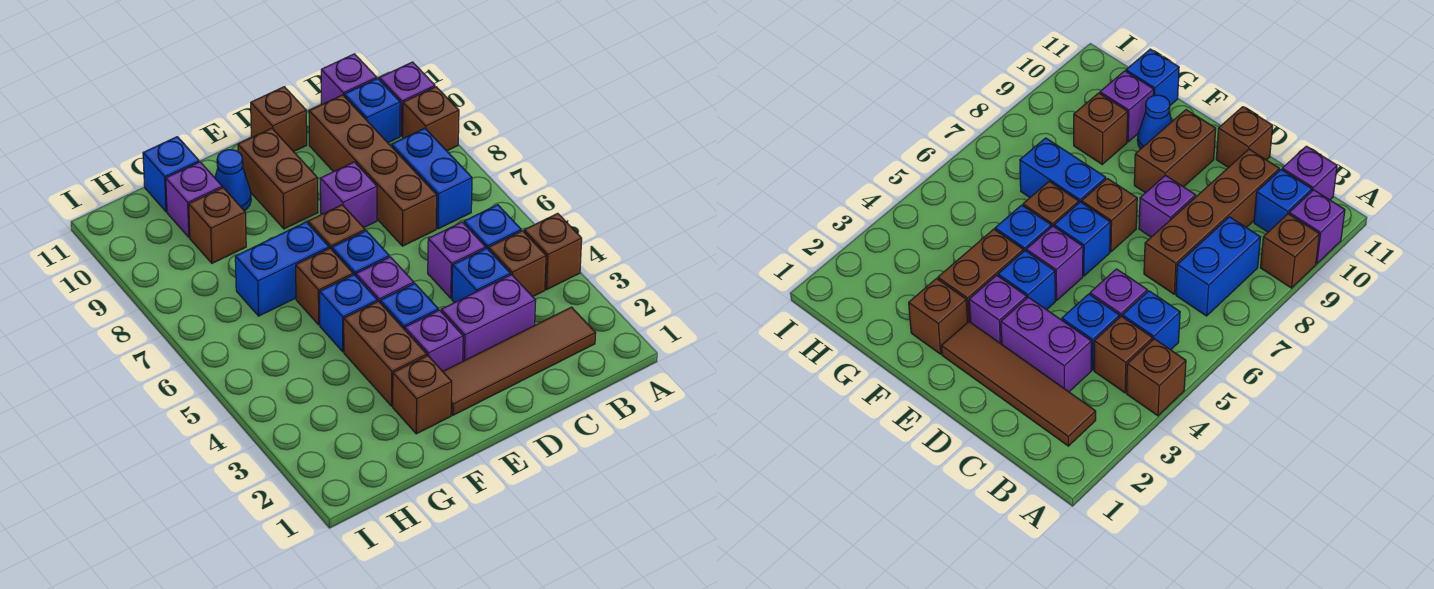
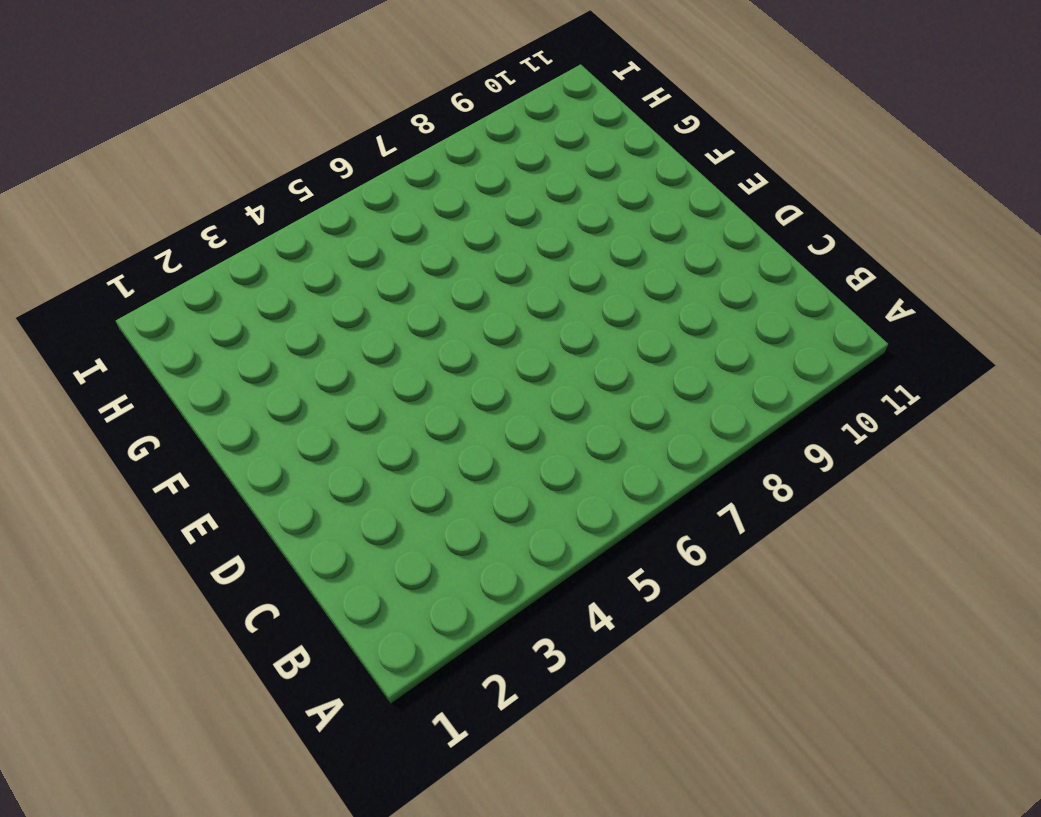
none -> brown brick A4 level 1
none -> brown brick A9 level 1
none -> purple brick A10 level 1
none -> brown tile B2:E2 level 1

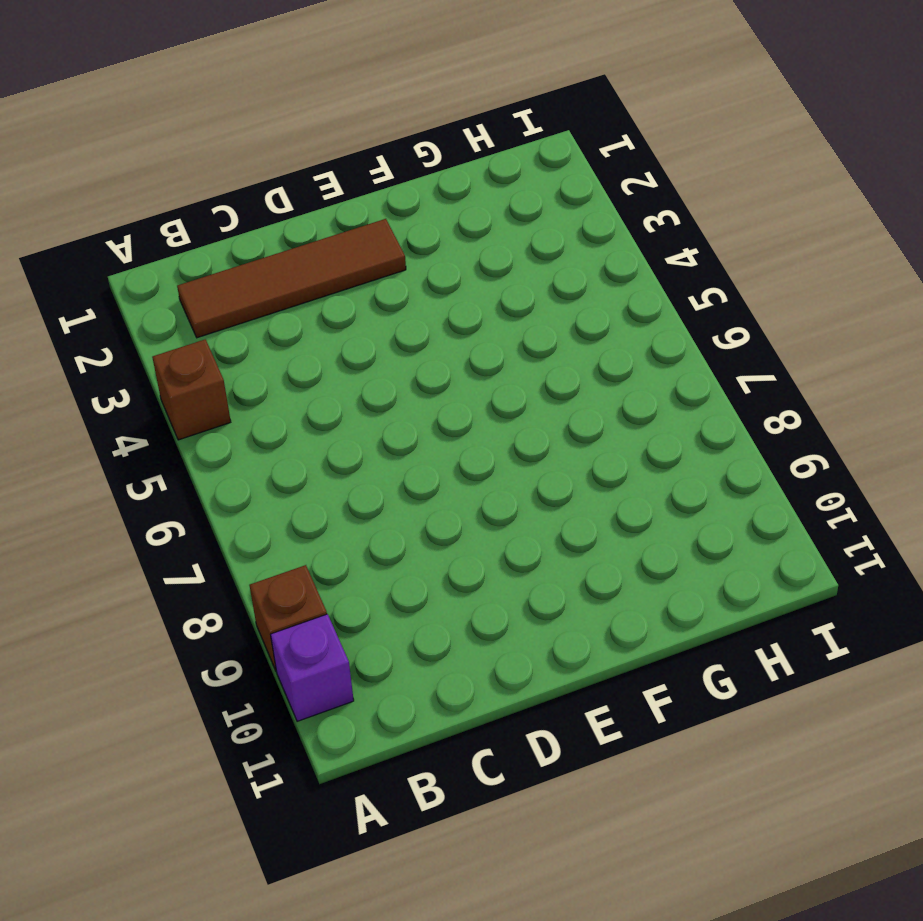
none -> brown brick B4 level 1
none -> blue brick B5 level 1
none -> blue brick B7:B8 level 1
none -> blue brick B10 level 1

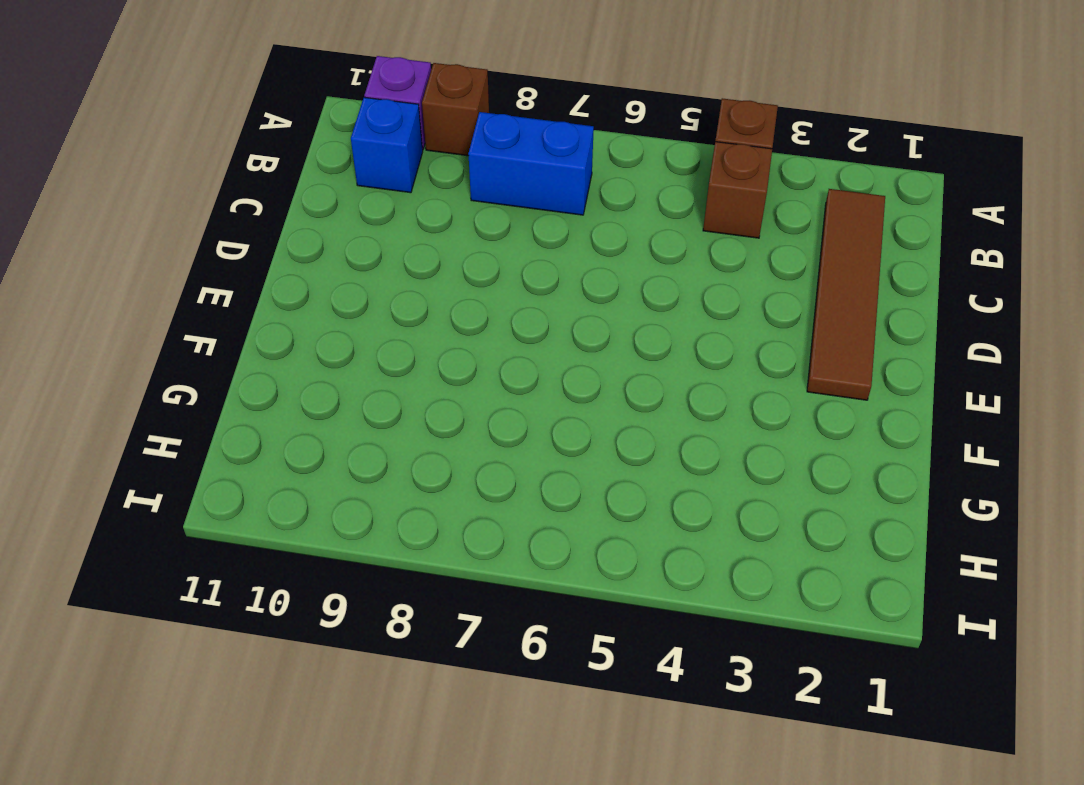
none -> blue brick B5 level 1
none -> purple brick B11 level 1
none -> purple brick C3:D3 level 1
none -> blue brick C4 level 1

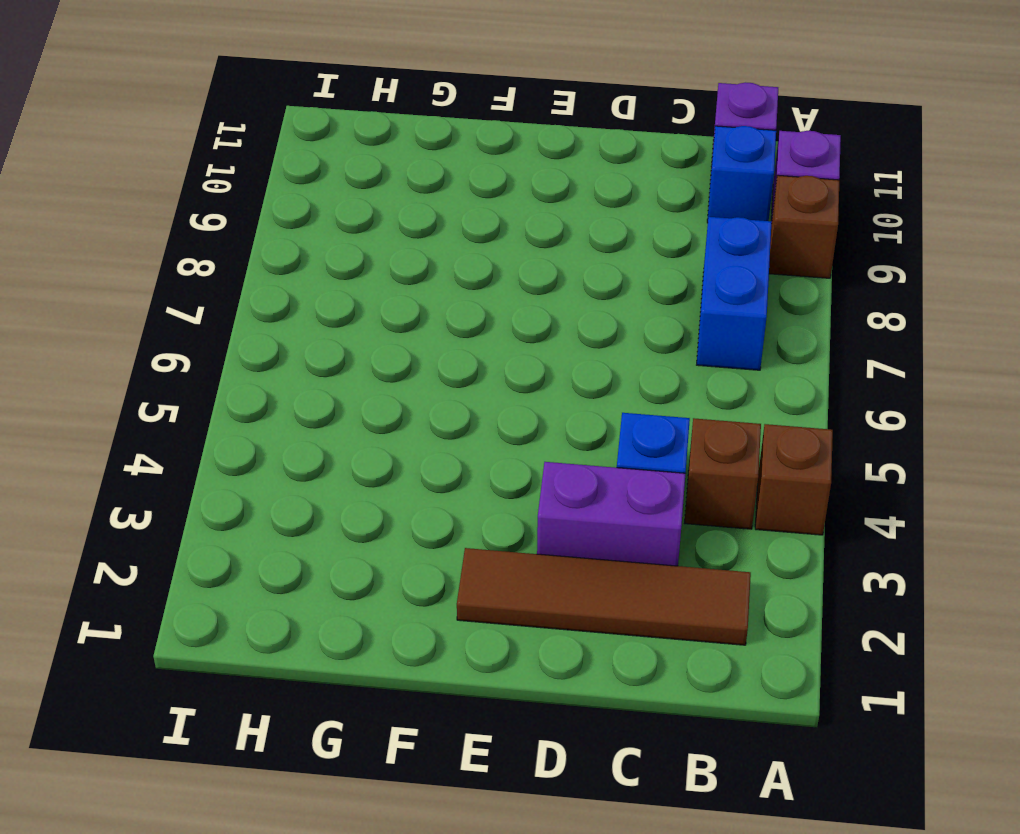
none -> blue brick B5 level 1
none -> purple brick C5 level 1
none -> brown brick C7:C10 level 1
none -> purple brick D8 level 1

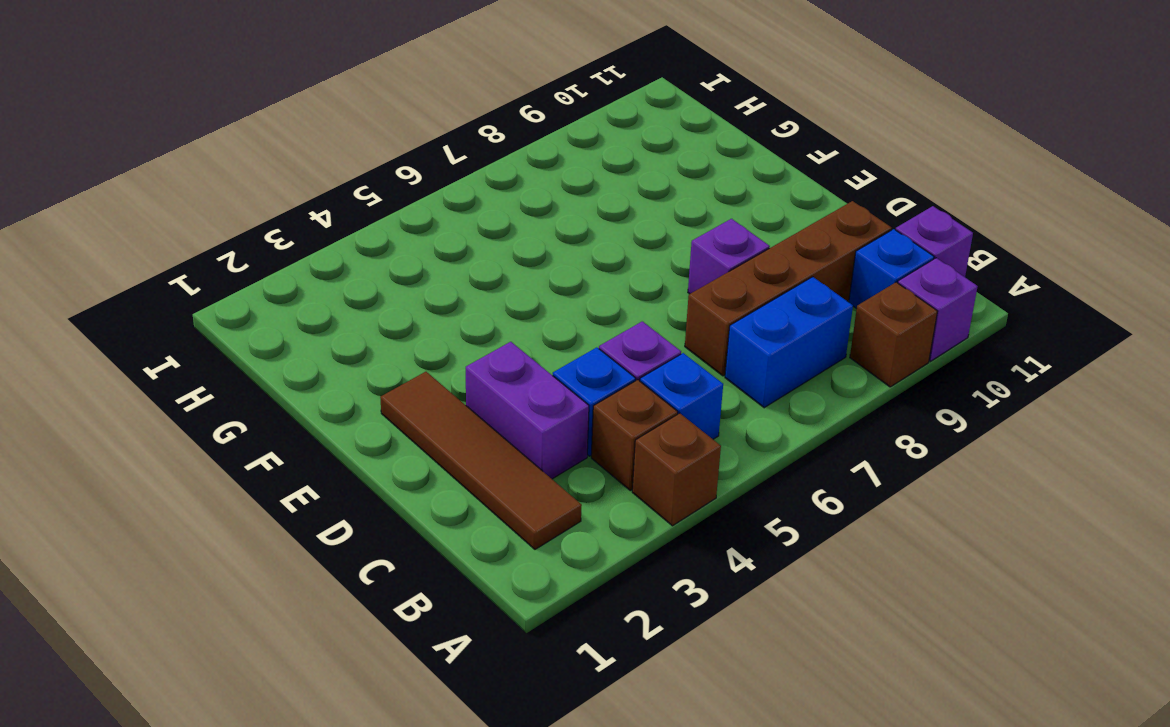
none -> brown brick D11 level 1
none -> purple brick E3 level 1
none -> blue brick E4 level 1
none -> purple brick E5 level 1

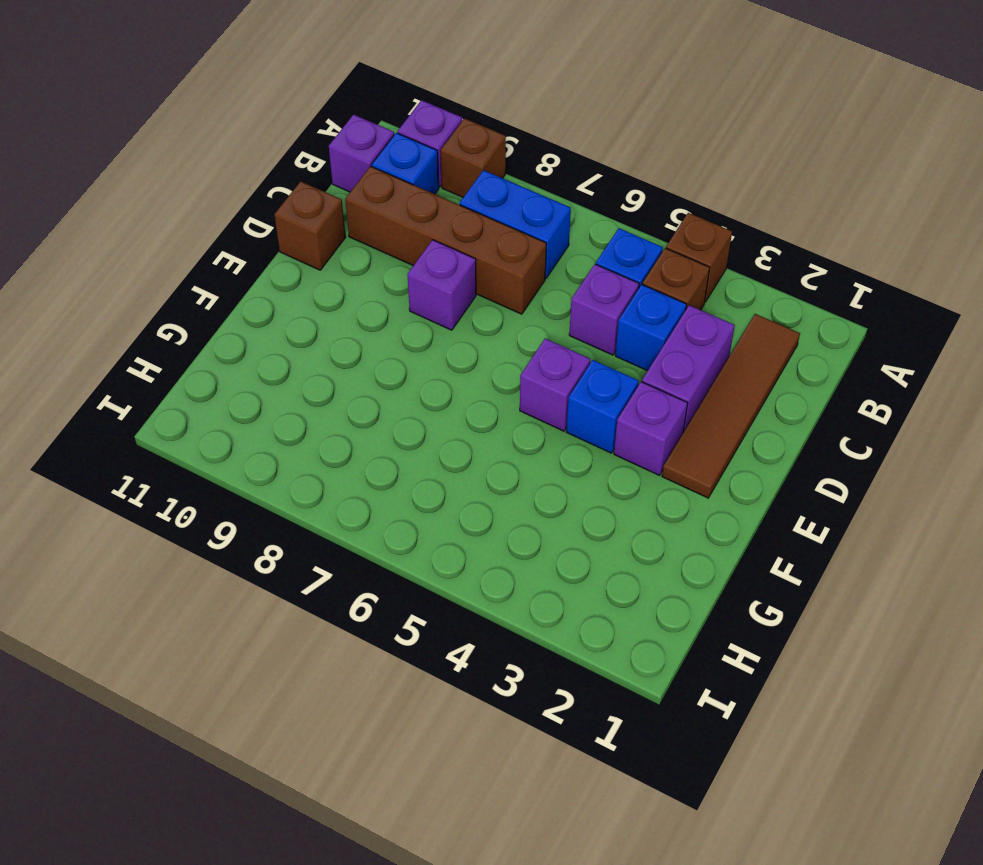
none -> blue brick E6 level 1
none -> brown brick E7 level 1
none -> brown brick E9:E10 level 1
none -> brown brick F2 level 1

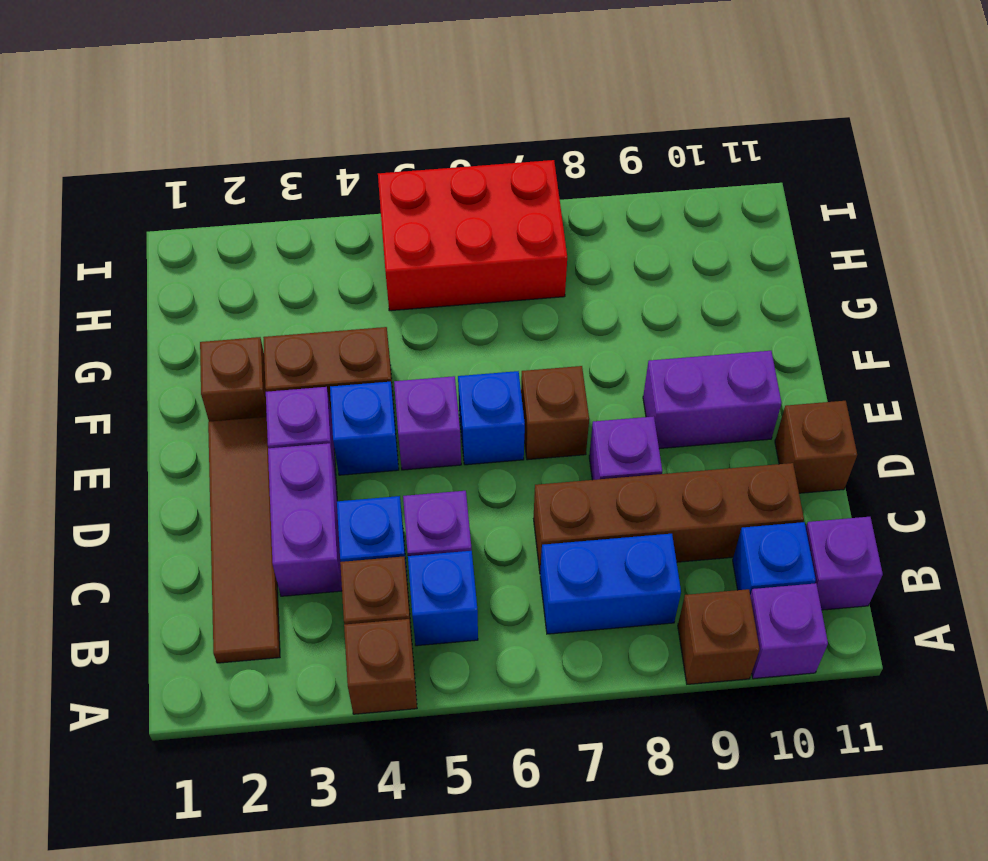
purple brick E9:E10 level 1 -> brown brick E9:E10 level 1
red brick H5:I7 level 1 -> none
none -> blue brick F5 level 1
none -> brown brick F6 level 1
none -> blue brick F7:G7 level 1
none -> blue cone F10 level 1

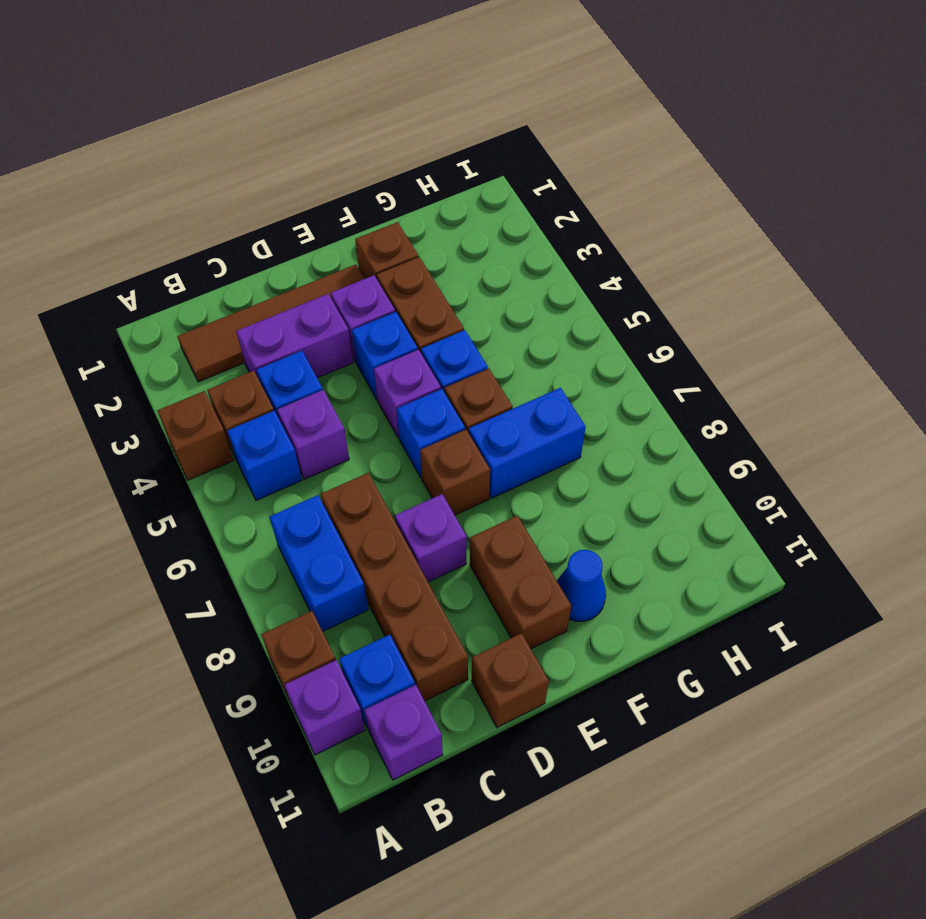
none -> brown brick G9 level 1
none -> purple brick G10 level 1
none -> blue brick G11 level 1

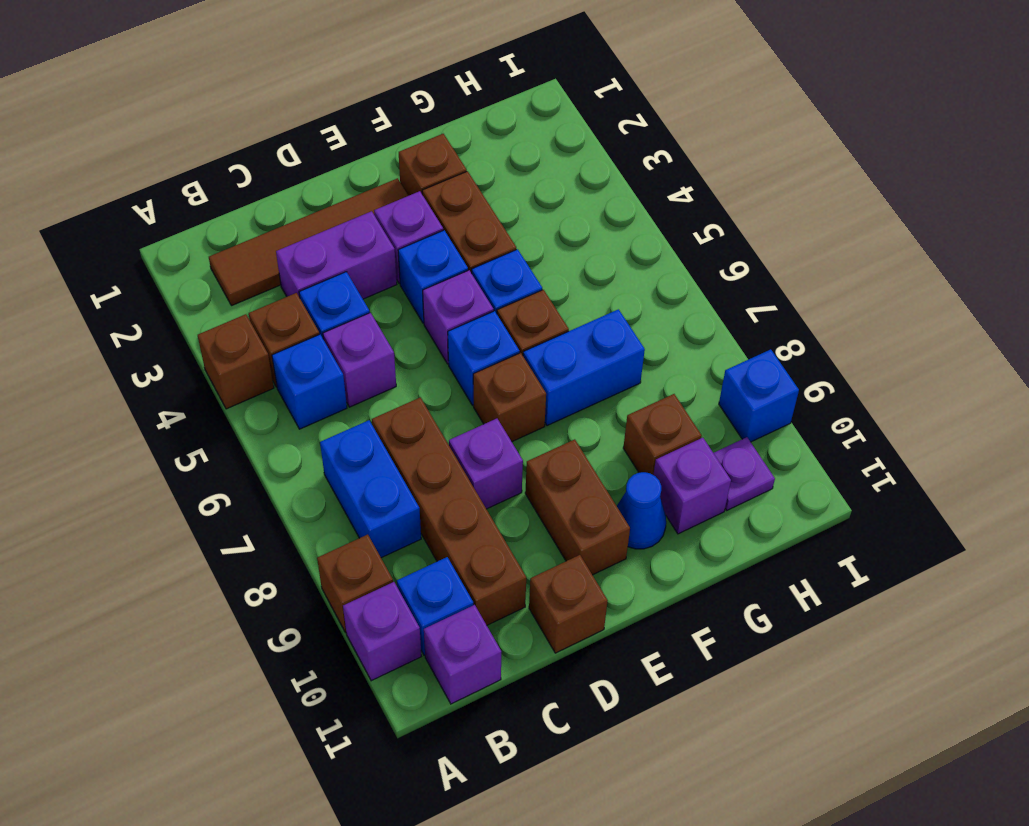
purple plate H10 level 1 -> none
blue brick I9 level 1 -> blue brick G11 level 1

